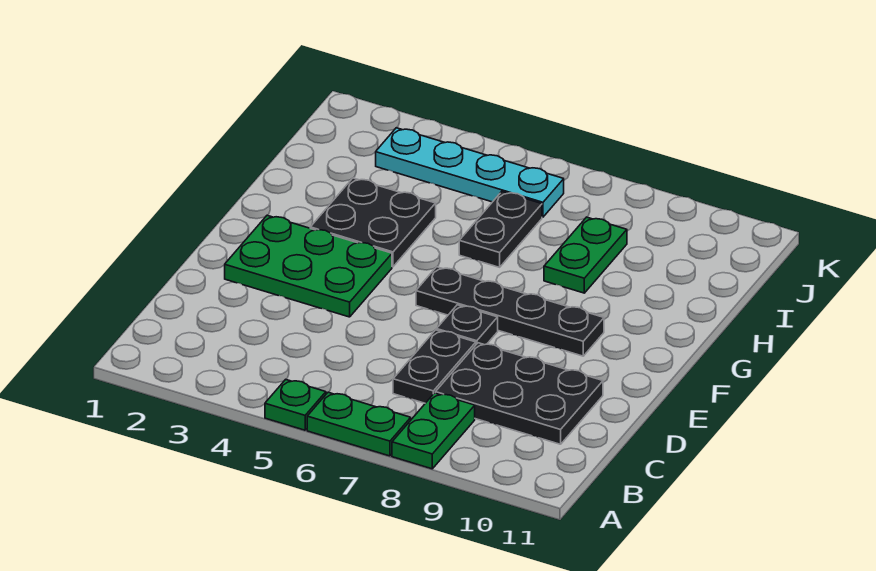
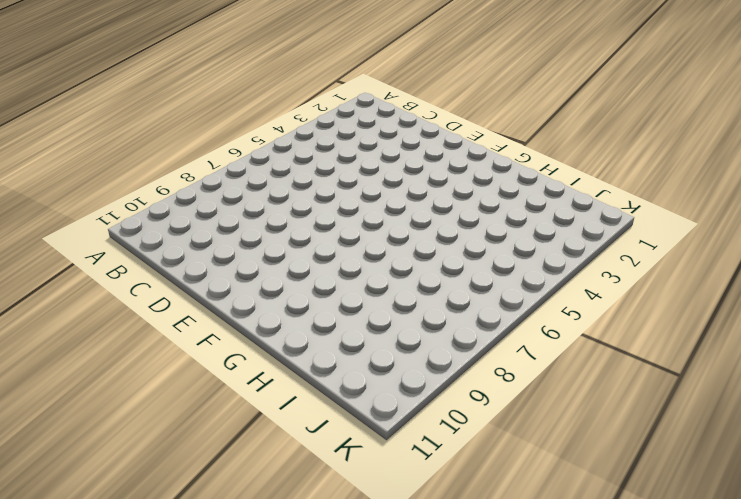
none -> green plate A5 level 1
none -> green plate A6:A7 level 1
none -> green plate A8:B8 level 1

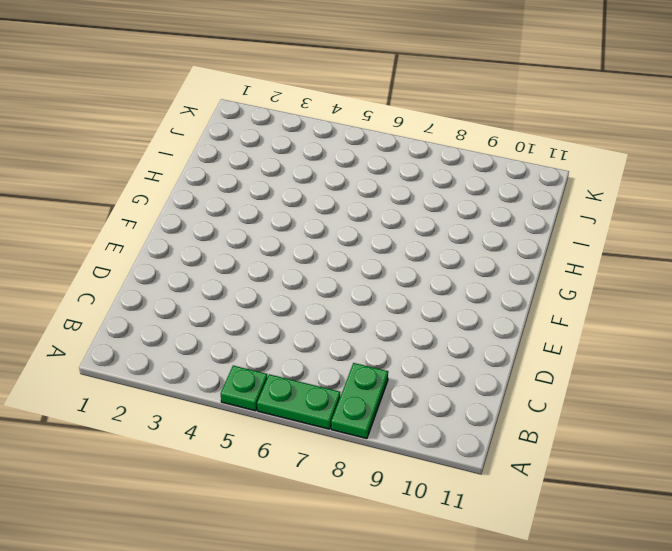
none -> black plate C7:D7 level 1
none -> black plate C8:D10 level 1
none -> green plate E2:F4 level 1

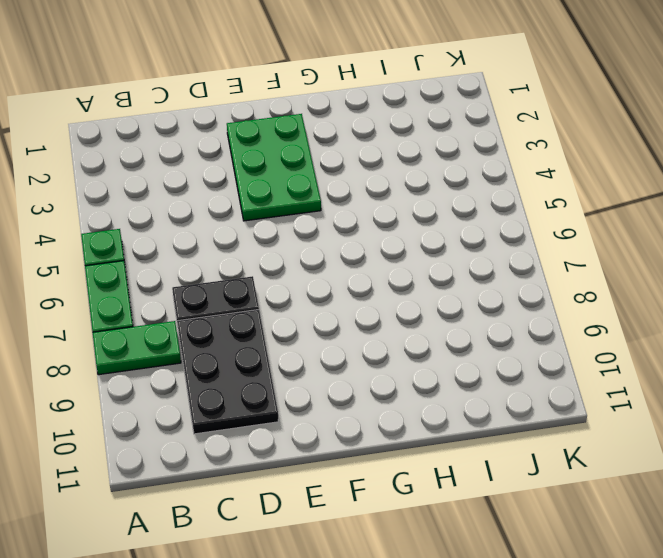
none -> black plate E7 level 1
none -> black plate F6:F9 level 1
none -> black plate G3:H4 level 1

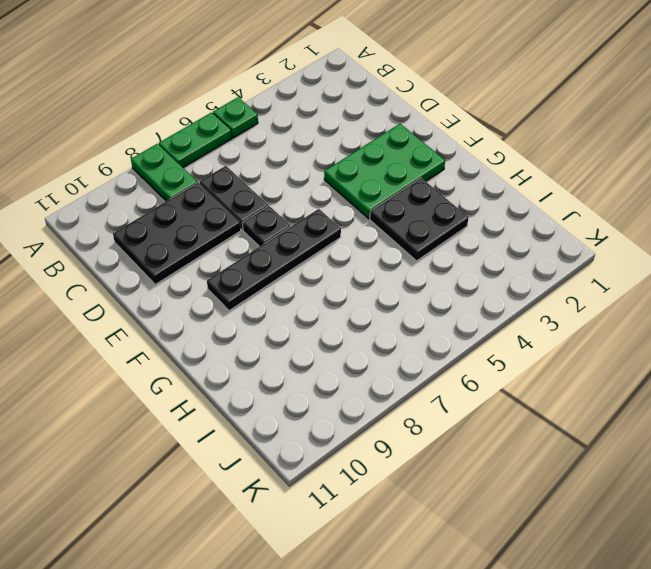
none -> black plate H6:I6 level 1
none -> green plate H8:I8 level 1
none -> cyan plate J3:J6 level 1

